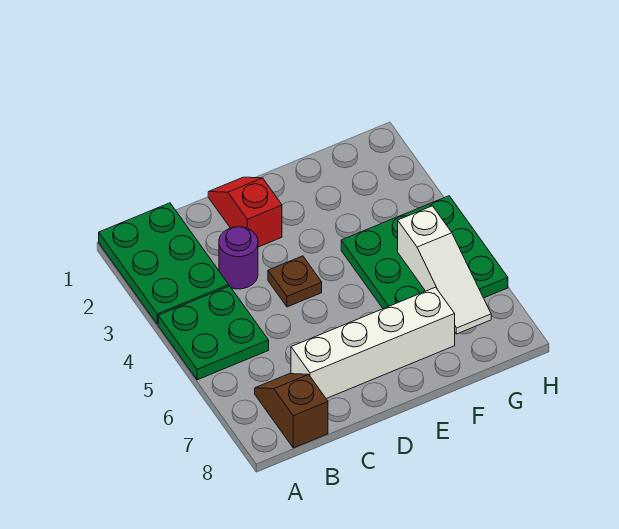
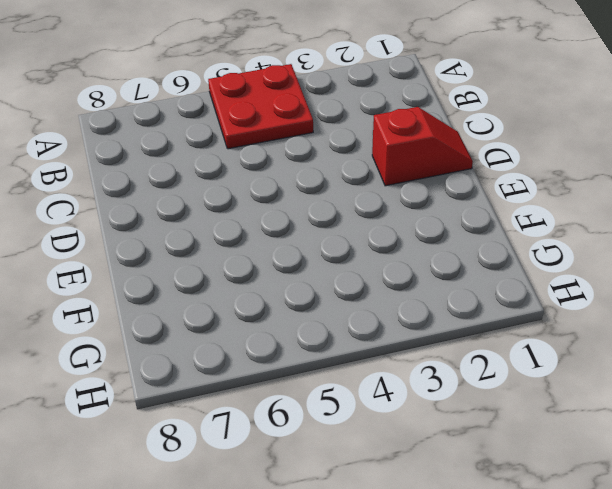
red plate A4:B5 level 1 -> green plate A4:B5 level 1
none -> green plate A1:B3 level 1
none -> brown slope B7:B8 level 1 top 8

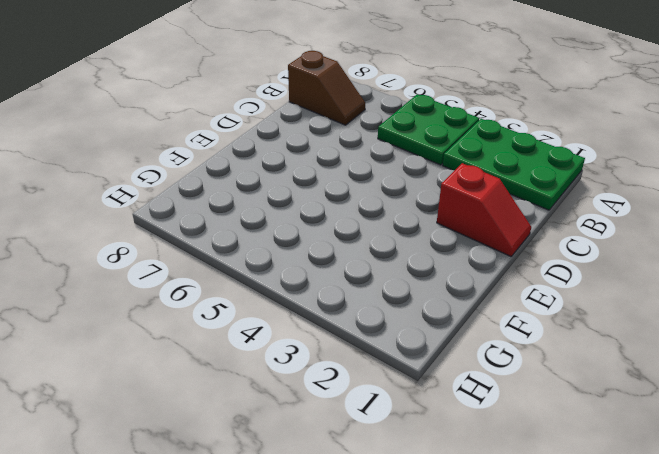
none -> purple round brick C3 level 1
none -> white brick C7:F7 level 1

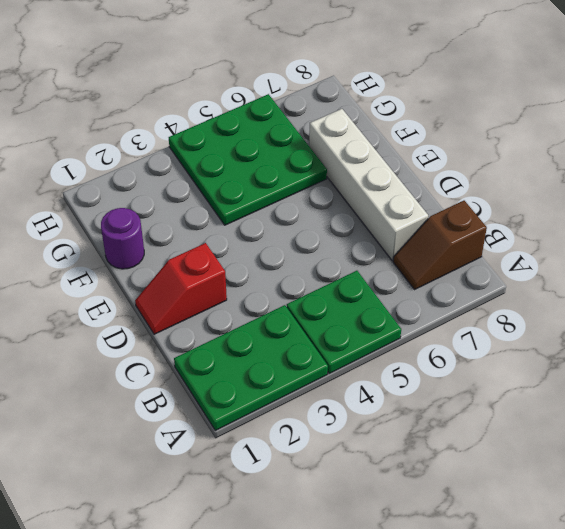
purple round brick F1 level 1 -> purple round brick C3 level 1
none -> brown plate D4 level 1
none -> white slope G5:G7 level 2 top 5

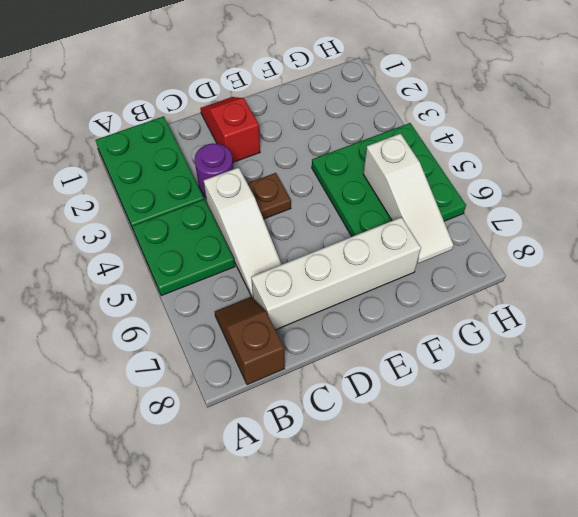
white slope C4:C6 level 1 top 4 -> none

